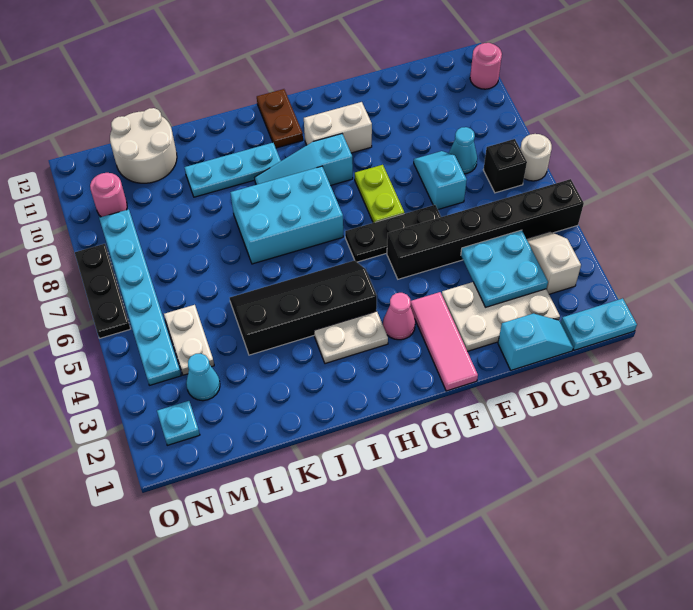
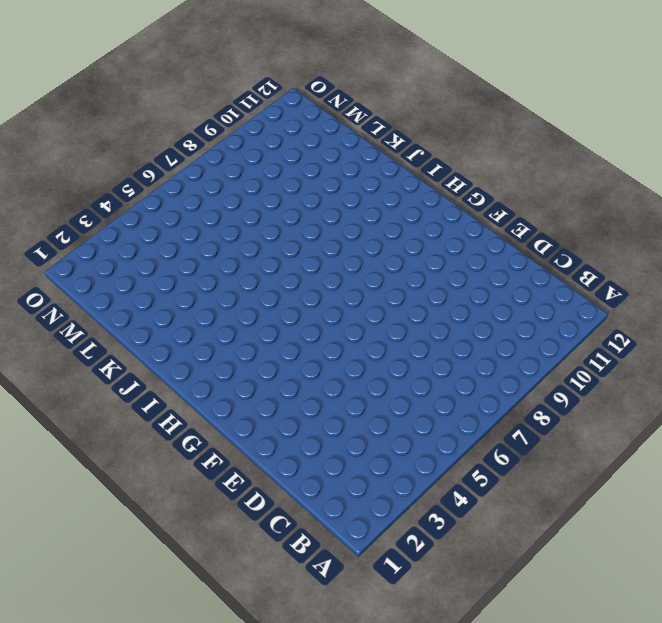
none -> cyan plate A1:B1 level 1
none -> black brick A5:F5 level 1
none -> white round brick A7 level 1

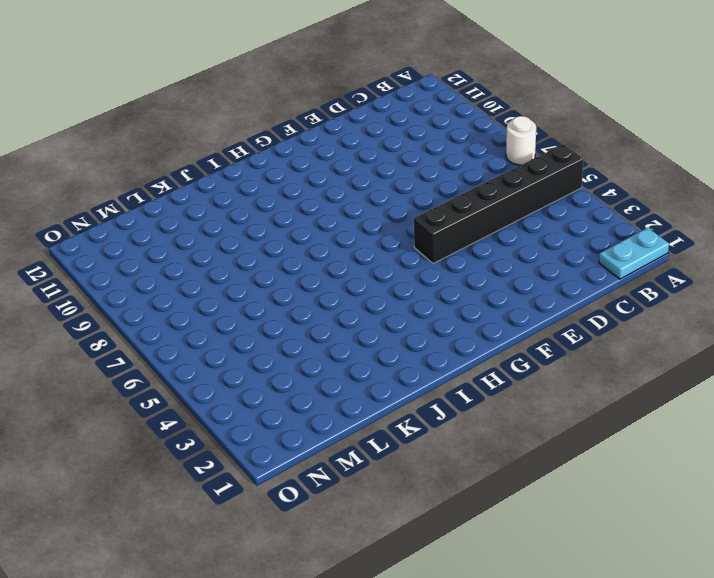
none -> pink round brick A11 level 1
none -> white slope B3:B4 level 1 top 3
none -> black brick B7 level 1

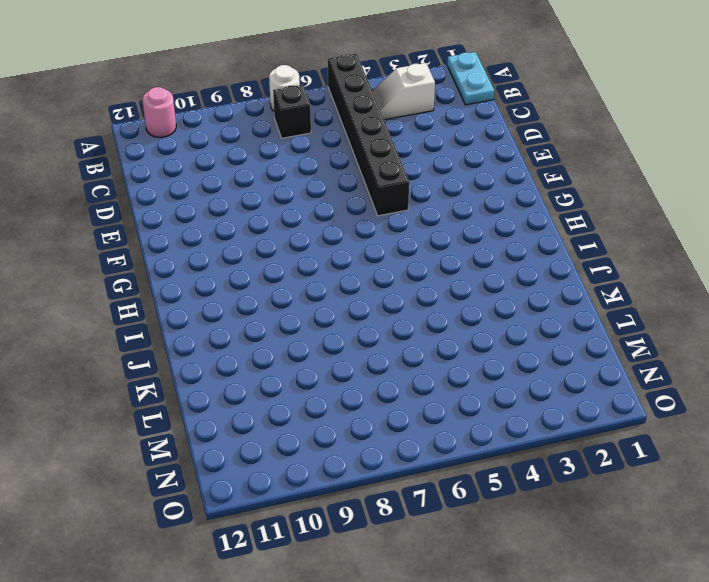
none -> cyan slope C1:D1 level 1 top D
none -> white plate C2:E3 level 1
none -> cyan cone C8 level 1

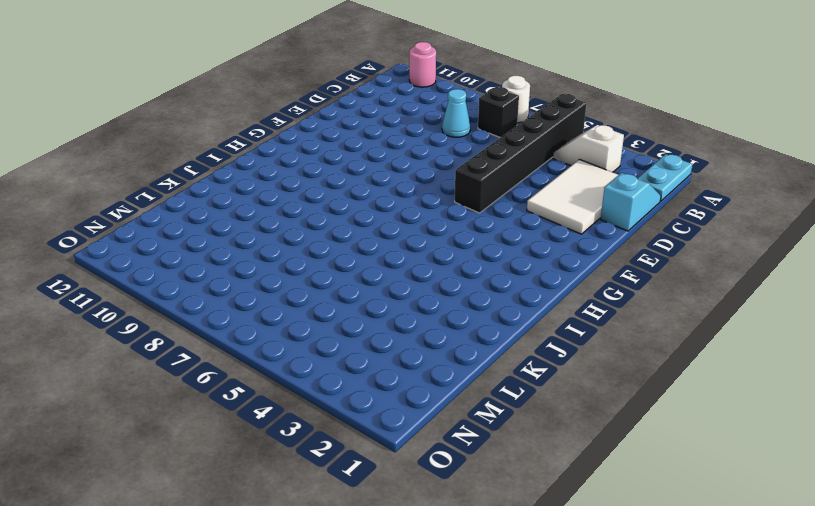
white tile C2:E3 level 1 -> white plate C2:E3 level 1
none -> cyan slope D7:D8 level 1 top 7
none -> black plate E6:G6 level 1
none -> pink tile F1:F3 level 1

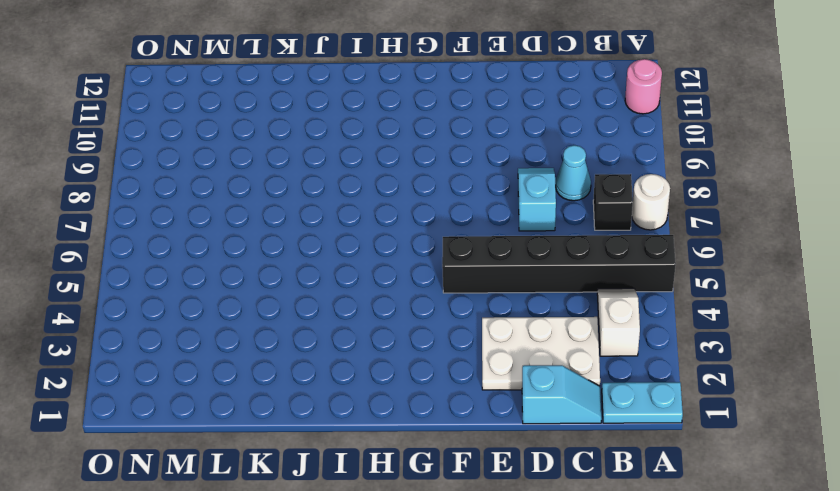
none -> black plate E6:G6 level 1
none -> pink tile F1:F3 level 1
none -> lime plate F7:F8 level 1

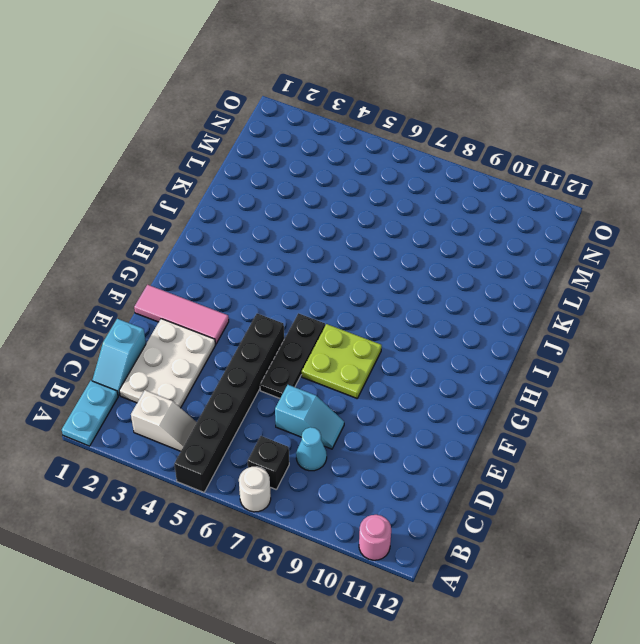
lime plate F7:G8 level 1 -> lime plate F7:F8 level 1
none -> white brick F10:G10 level 1
none -> pink cone G3 level 1
none -> cyan slope G9:I9 level 1 top G

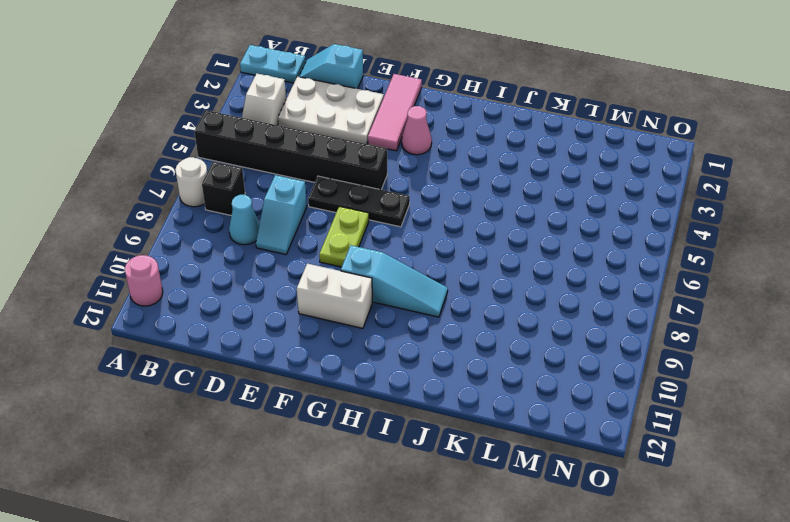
none -> white plate H3:I3 level 1
none -> black slope H4:K5 level 1 top 4
none -> cyan brick H7:J8 level 1

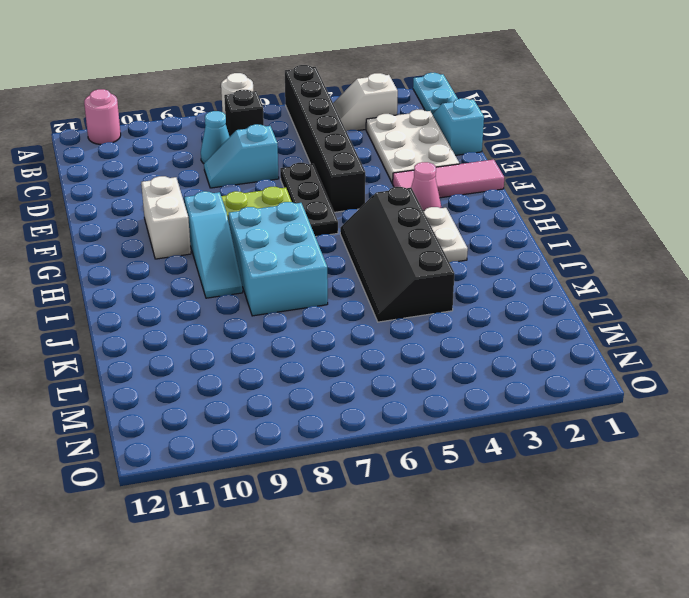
none -> brown plate H11:H12 level 1
none -> cyan plate I10:K10 level 1
none -> white round brick L11:M12 level 1

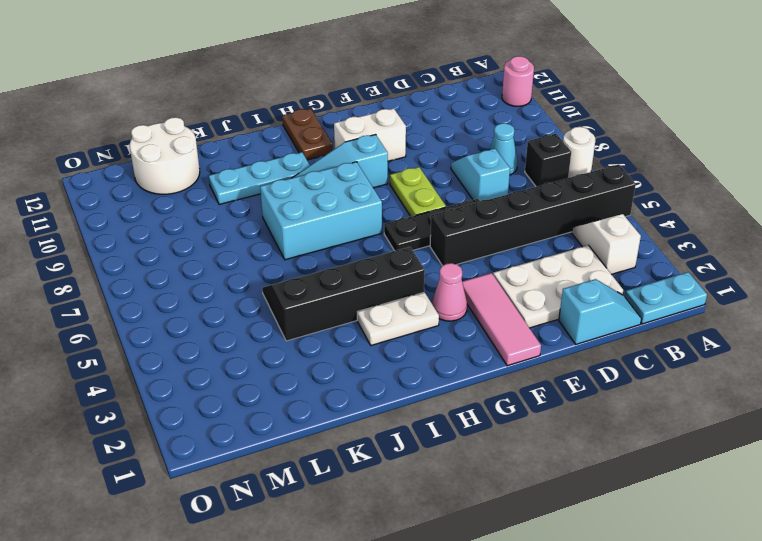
none -> cyan cone M3 level 1
none -> white plate M4:M5 level 1
none -> cyan plate N2 level 1

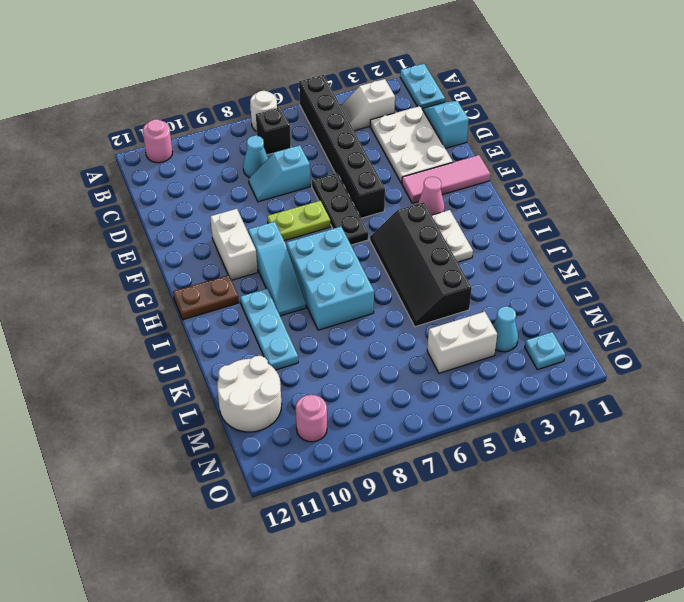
white brick M4:M5 level 1 -> white plate M4:M5 level 1
none -> cyan plate N4:N9 level 1
none -> black plate O6:O8 level 1
none -> cyan plate C3:D4 level 2

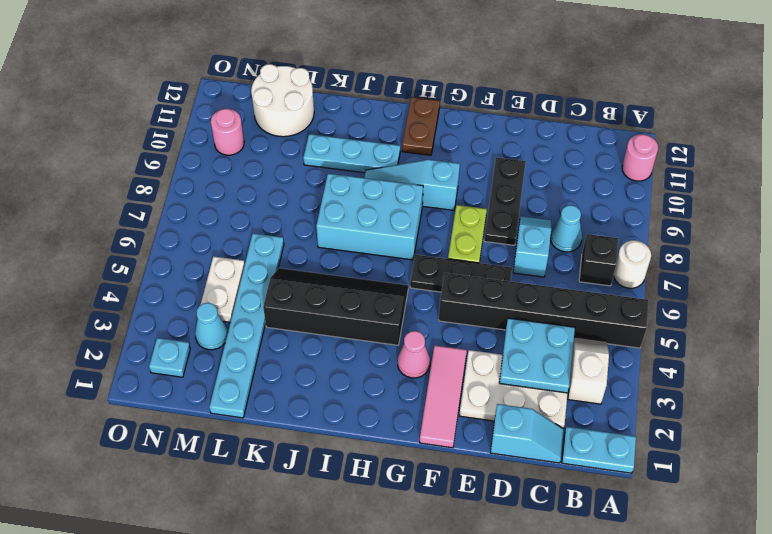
black plate E8:E10 level 1 -> black plate O6:O8 level 1
cyan plate L1:L6 level 1 -> cyan plate N4:N9 level 1
none -> white brick F10:G10 level 1
none -> white plate H3:I3 level 1

